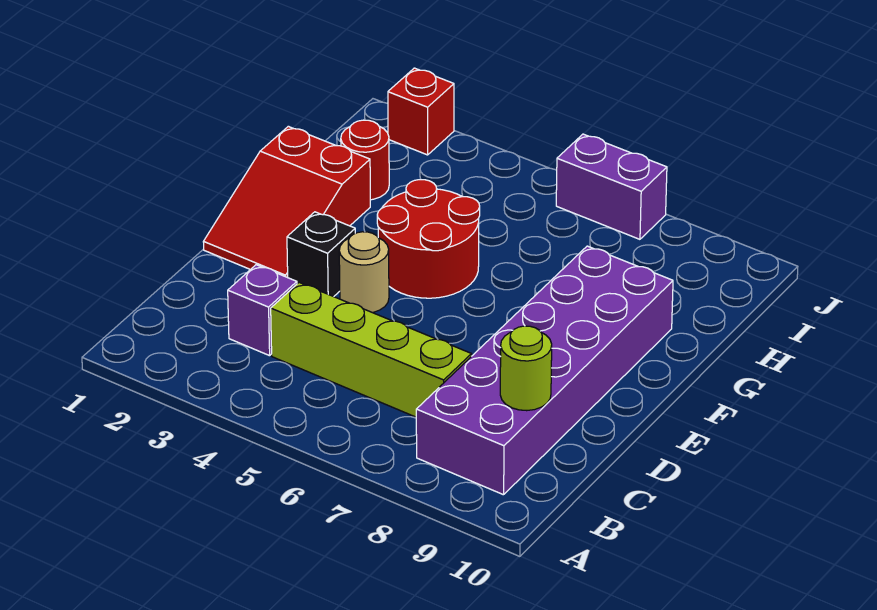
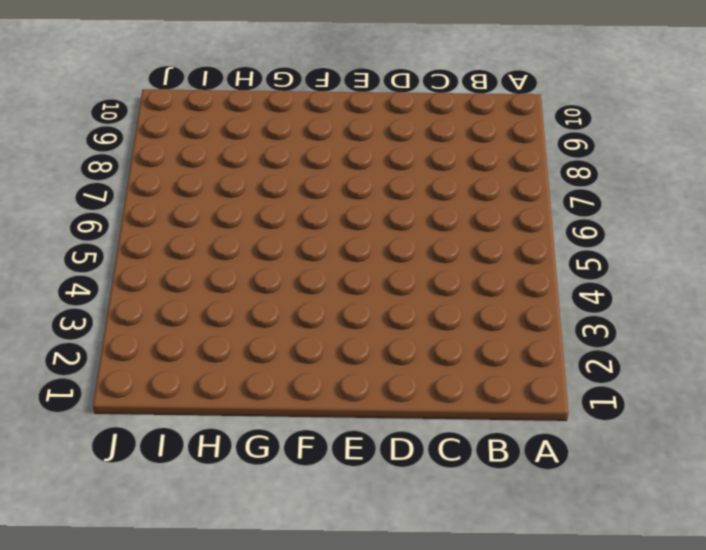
none -> purple brick B8:G9 level 1
none -> purple brick C3 level 1

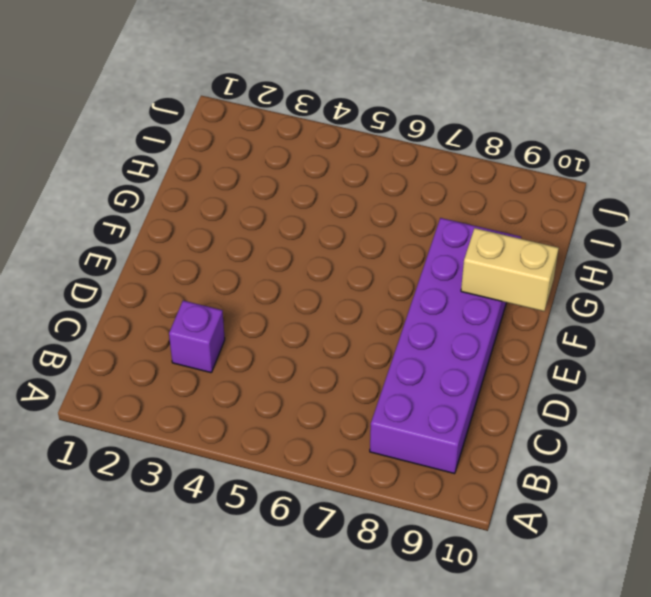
tan brick F9:F10 level 2 -> none
none -> lime brick C4:C7 level 1
none -> red slope E1:G2 level 1 top G

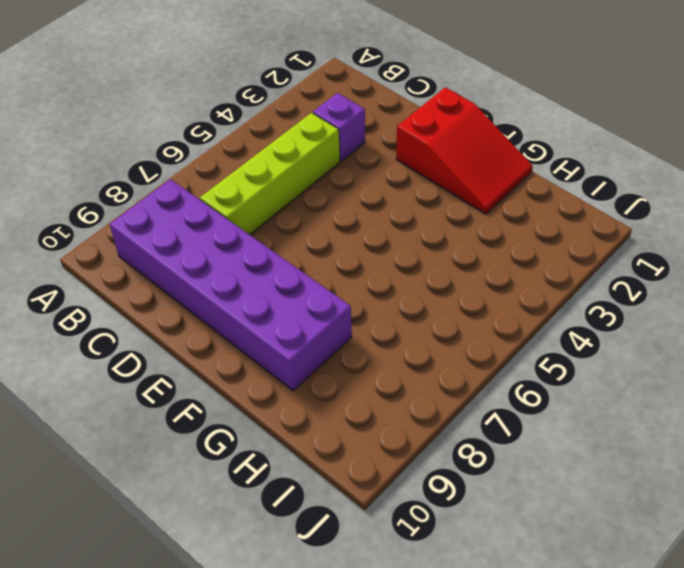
red slope E1:G2 level 1 top E -> red slope E1:G2 level 1 top G
none -> black brick E3 level 1
none -> tan round brick E4 level 1

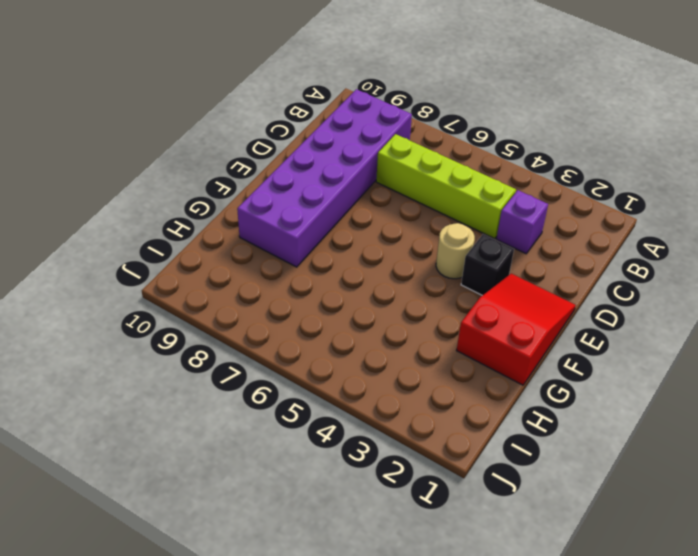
none -> red round brick F4:G5 level 1
none -> red round brick H2 level 1

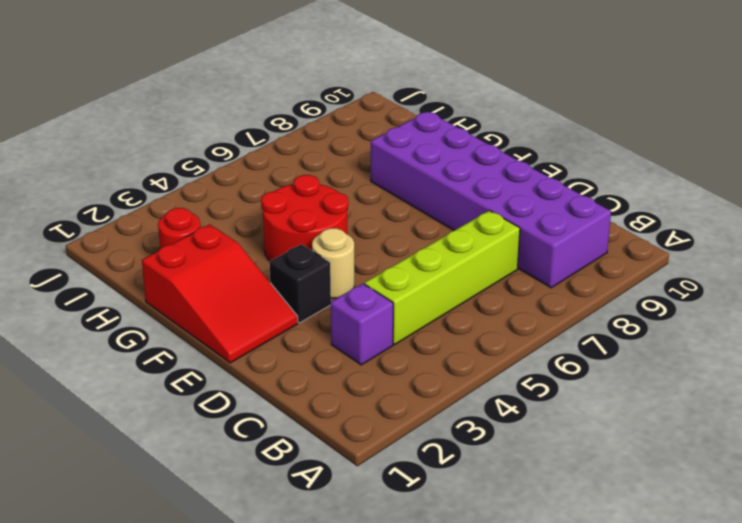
none -> red brick J2 level 1
none -> purple brick J6:J7 level 1

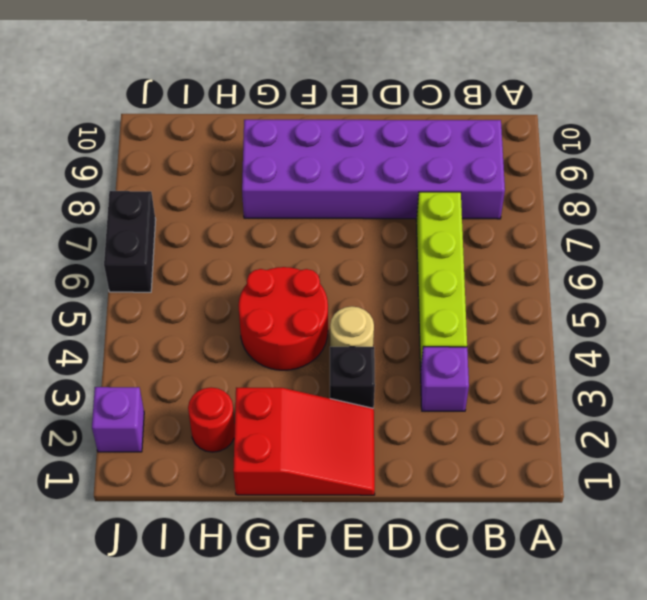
purple brick J2 level 1 -> red brick J2 level 1
black brick J6:J7 level 1 -> purple brick J6:J7 level 1
none -> lime round brick C9 level 2

